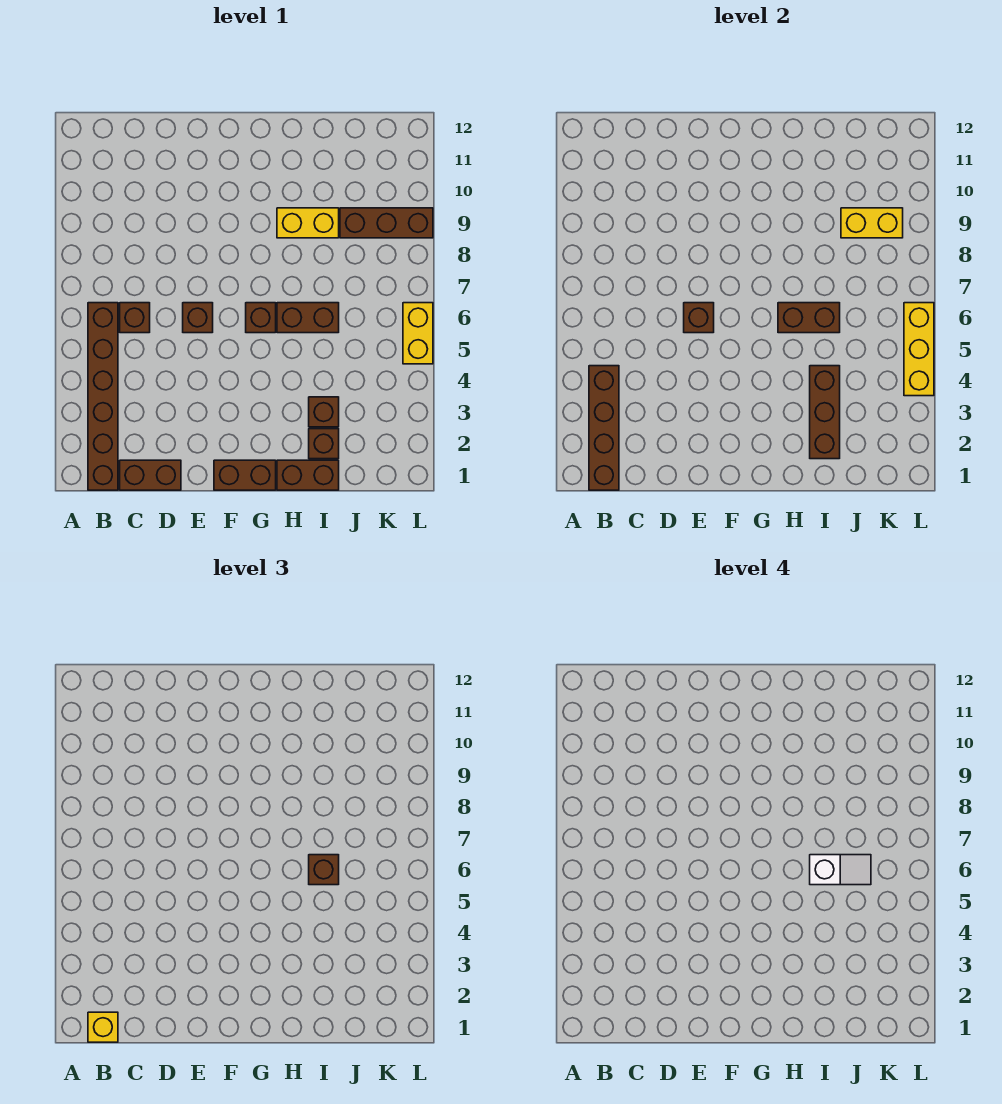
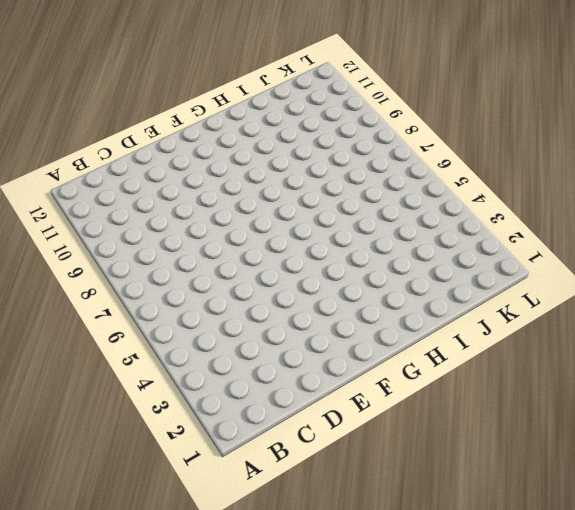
none -> brown brick B1:B6 level 1
none -> brown brick C1:D1 level 1
none -> brown brick C6 level 1

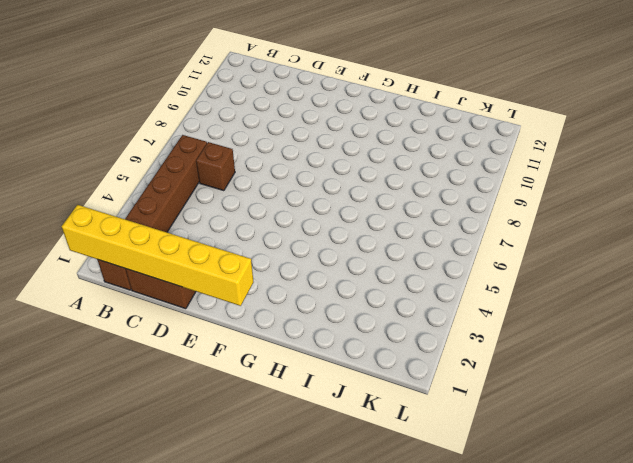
yellow brick A1:F1 level 2 -> brown brick B1:B4 level 2
none -> brown brick E6 level 1
none -> brown brick F1:G1 level 1
none -> brown brick G6 level 1

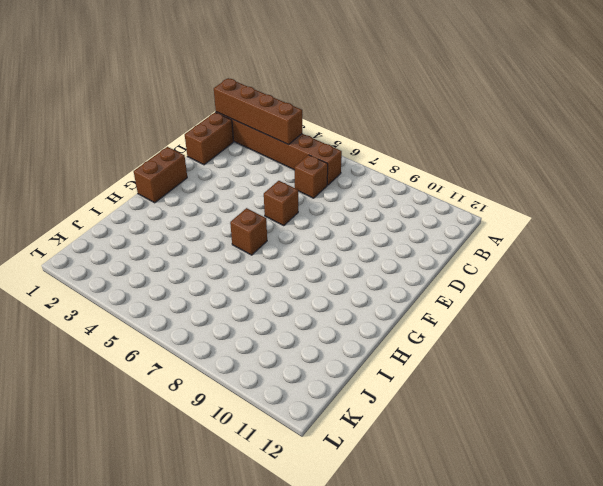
none -> brown brick H1:I1 level 1
none -> brown brick H6:I6 level 1
none -> yellow brick H9:I9 level 1

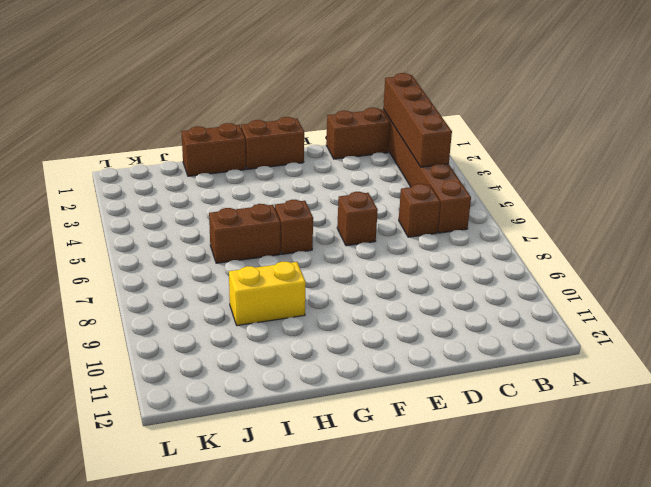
none -> brown brick I2 level 1
none -> brown brick I3 level 1
none -> brown brick J9:L9 level 1

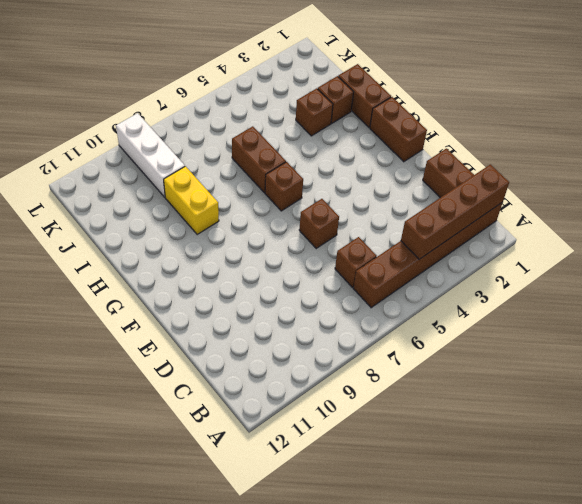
white brick J9:L9 level 1 -> brown brick J9:L9 level 1
none -> yellow brick L5:L6 level 1
none -> brown brick E6 level 2
none -> brown brick H6:I6 level 2

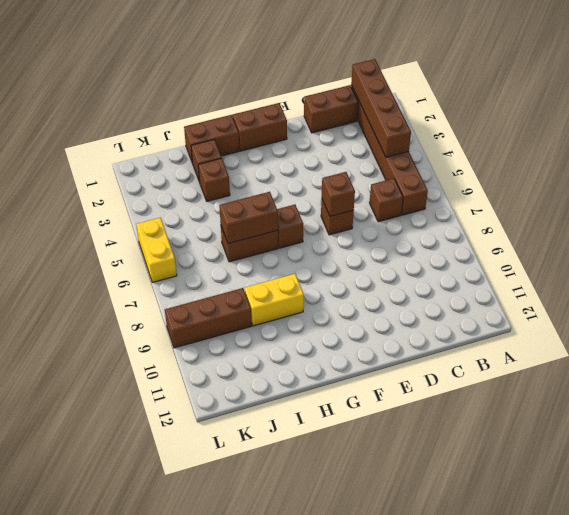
none -> brown brick I2:I4 level 2
none -> yellow brick J9:K9 level 2
none -> yellow brick L4:L6 level 2

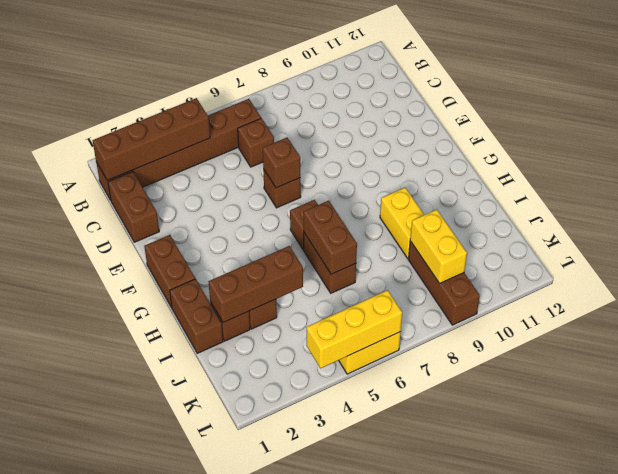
none -> yellow brick B1 level 3
none -> brown brick I6 level 3
none -> white slope I6:J6 level 4 top I

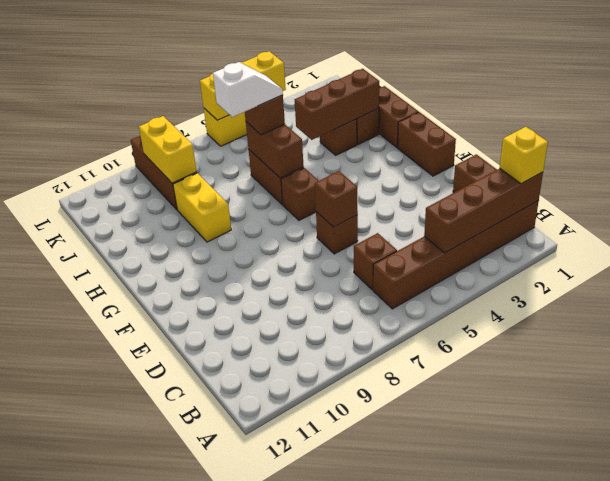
white slope I6:I7 level 4 top 7 -> white slope I6:J6 level 4 top I

